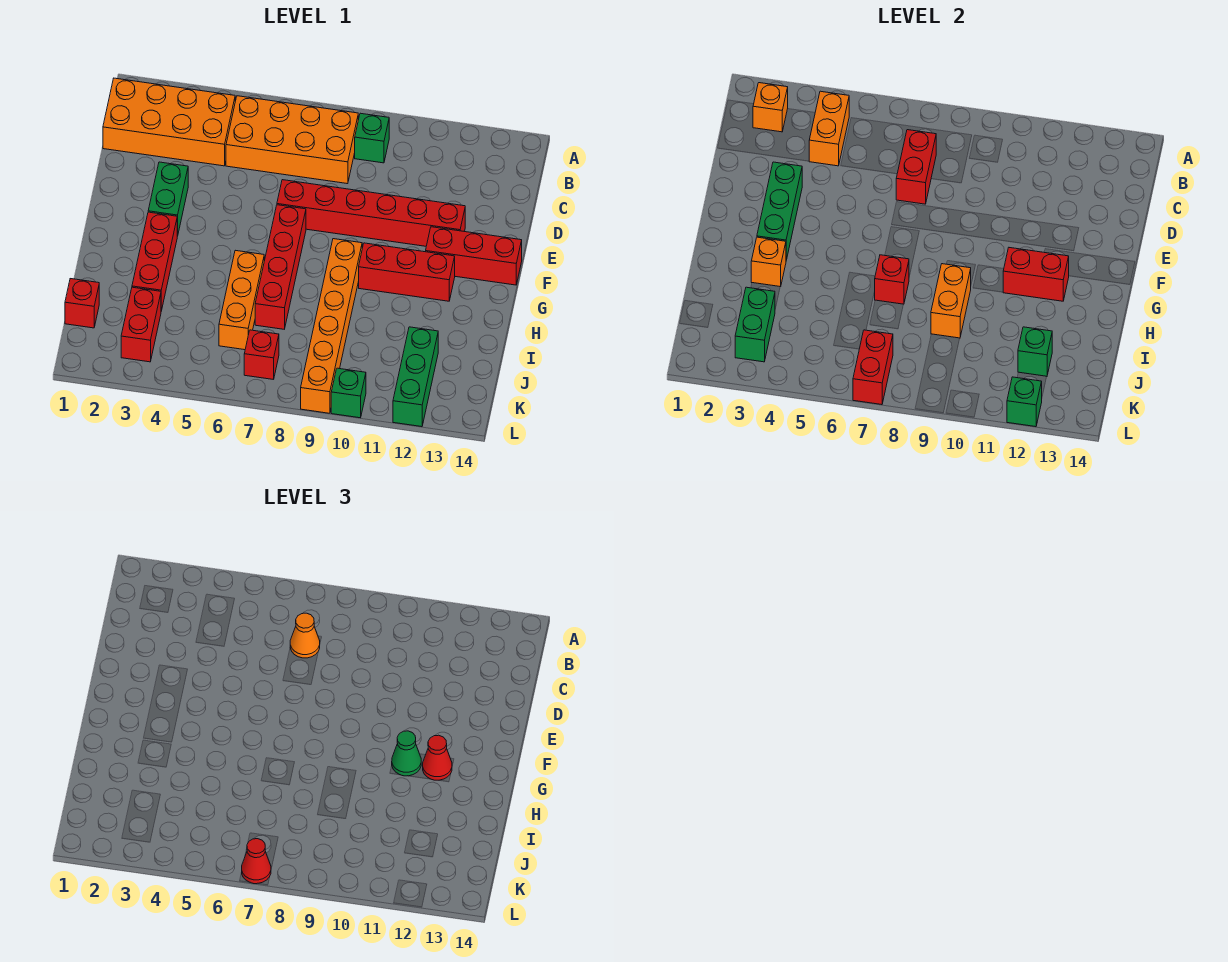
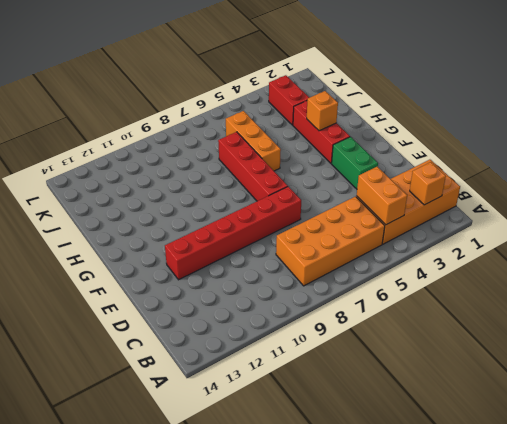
none -> green brick B9 level 1
none -> red brick F12:F14 level 1
none -> orange brick G9:L9 level 1
none -> red brick G10:G12 level 1

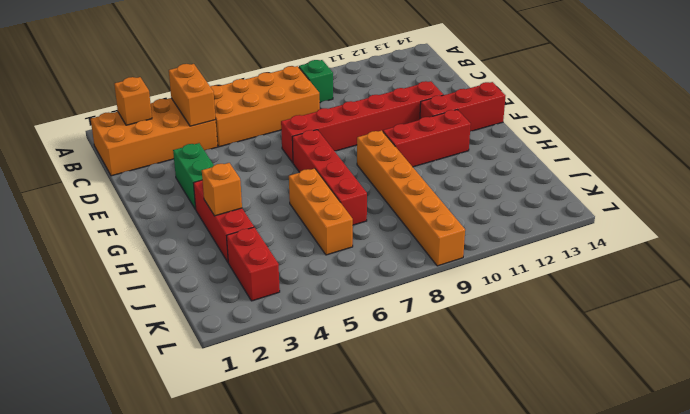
none -> red brick J1 level 1
none -> green brick J12:L12 level 1
none -> red brick K7 level 1
none -> green brick L10 level 1

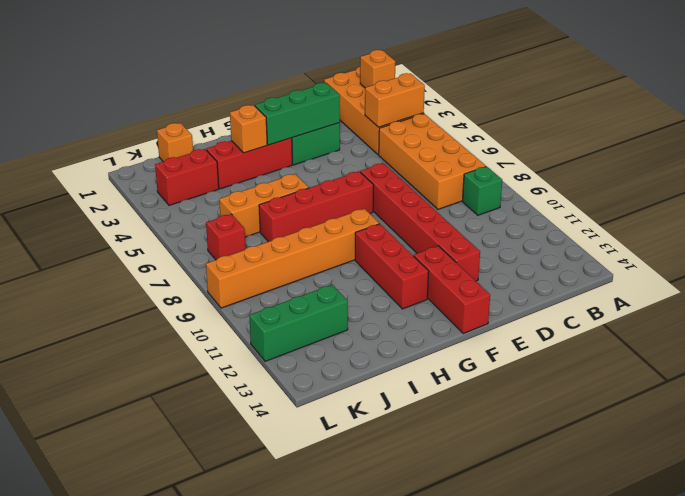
orange brick J1 level 1 -> red brick J1 level 1
none -> green brick L10 level 1
none -> red brick C7:D7 level 2
none -> red brick G11:G12 level 2
none -> red brick H7 level 2

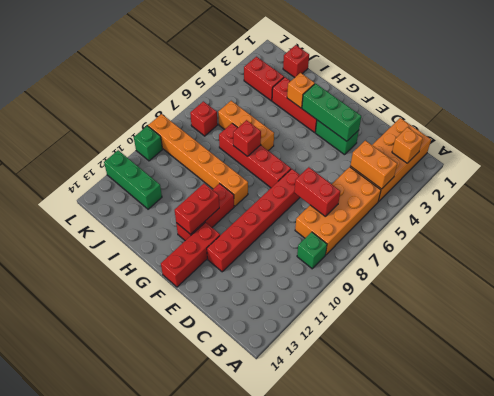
none -> orange brick H9:I9 level 2
none -> green brick J3:K3 level 2
none -> green brick J12 level 2
none -> red brick K7:L7 level 2

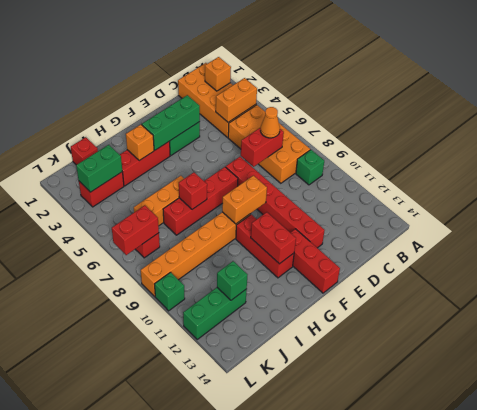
orange brick F9:G9 level 2 -> orange brick H9:I9 level 2
none -> green brick L12 level 2
none -> green cone G11 level 3
none -> red cone G12 level 3
none -> red cone L7 level 3

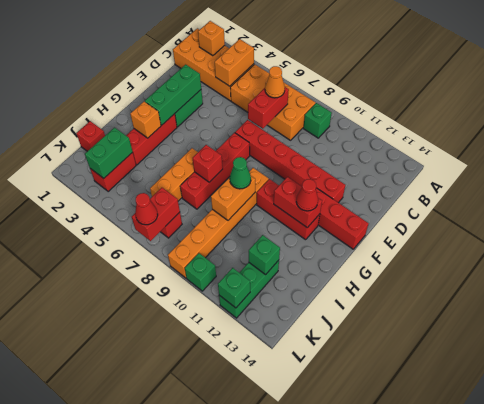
green cone H9 level 3 -> green cone G11 level 3

